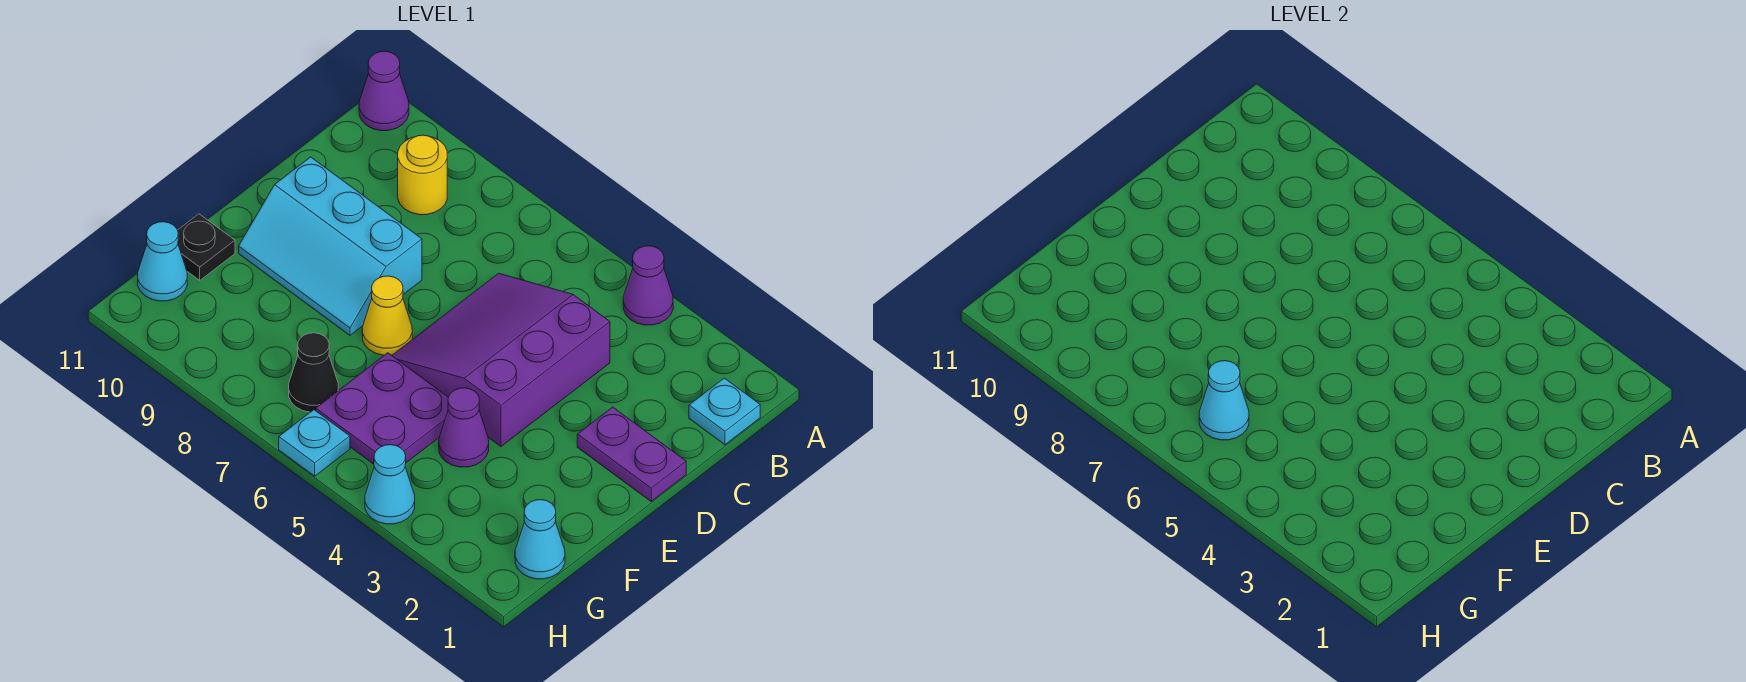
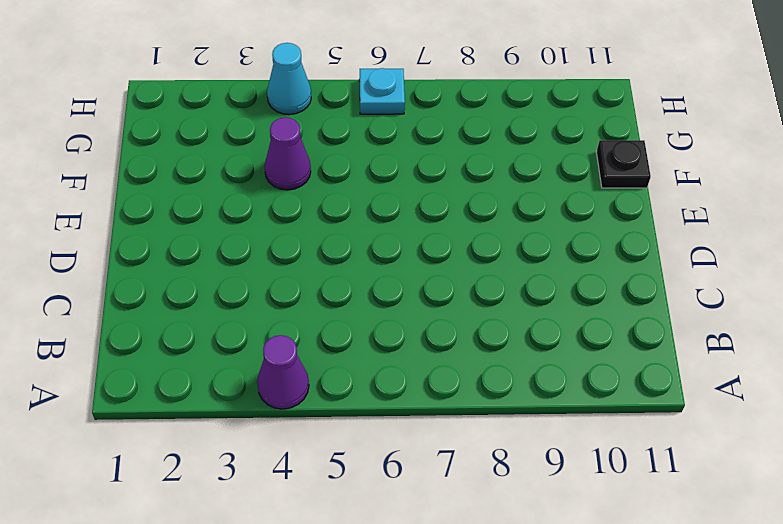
none -> purple cone A11 level 1
none -> cyan plate B1 level 1
none -> yellow round brick B9 level 1

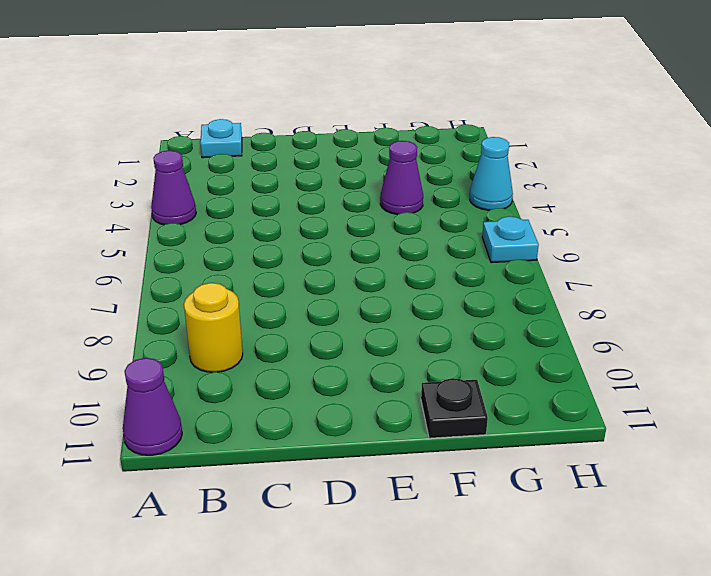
none -> purple slope C4:E6 level 1 top 4
none -> purple plate D1:D2 level 1
none -> cyan slope D8:E10 level 1 top D

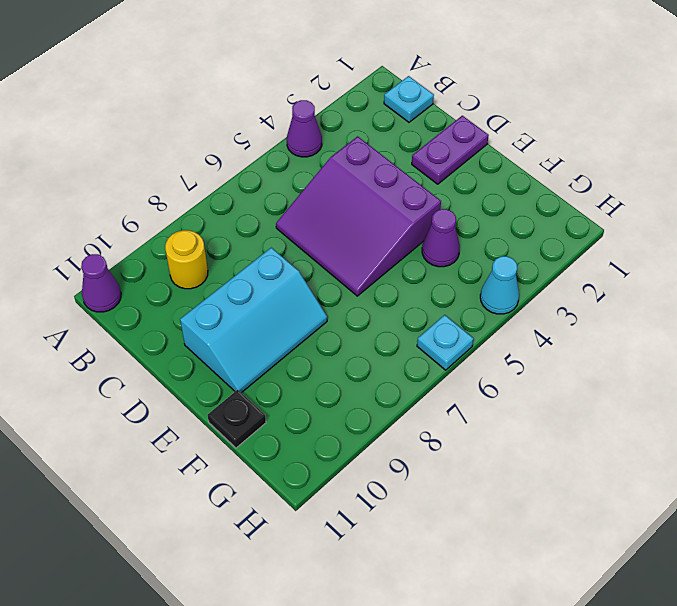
none -> yellow cone E7 level 1
none -> purple plate F5:G6 level 1
none -> cyan cone G1 level 1

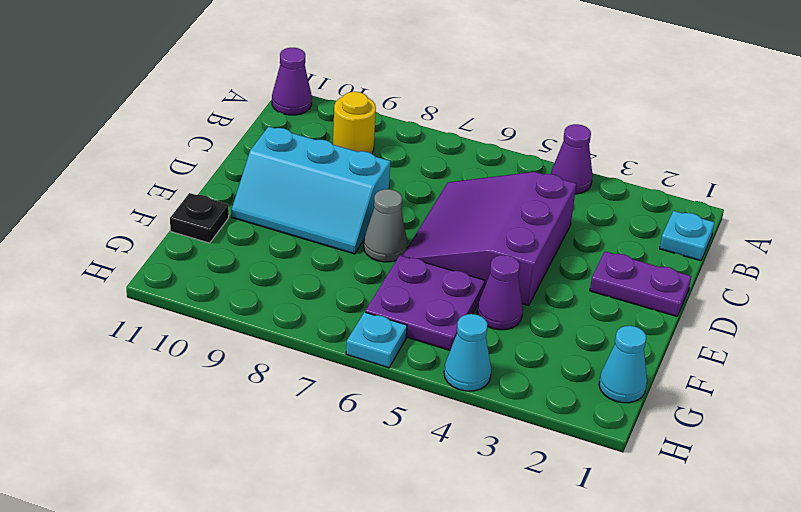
grey cone E7 level 1 -> yellow cone E7 level 1
none -> black cone G7 level 1
none -> cyan cone G11 level 1
none -> cyan cone G6 level 2

